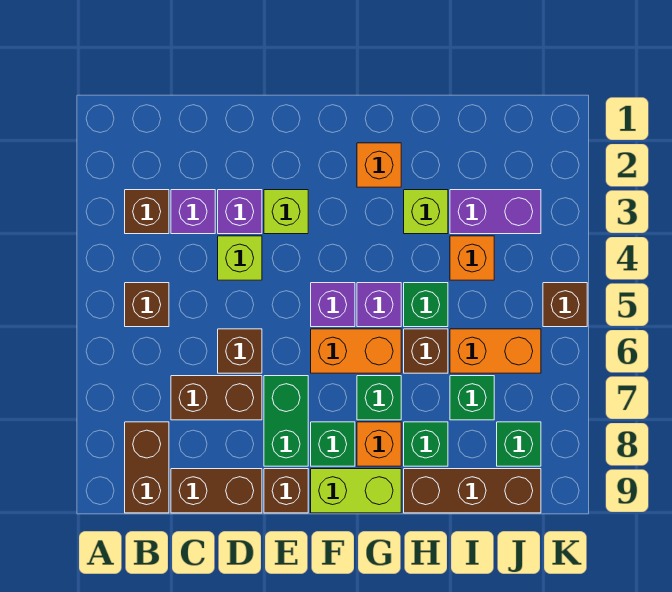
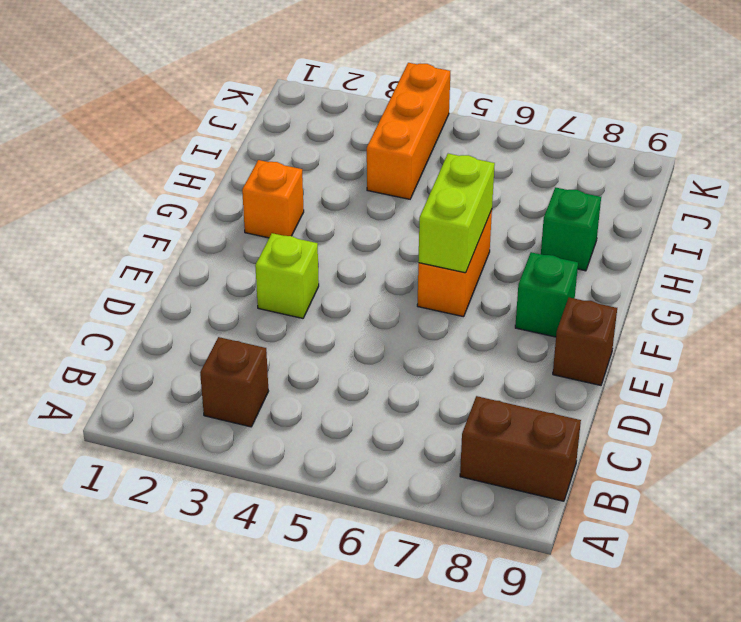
lime brick F6:G6 level 2 -> lime brick F9:G9 level 1
orange brick I4:K4 level 1 -> orange brick I4 level 1
none -> brown brick B5 level 1
none -> purple brick C3 level 1
none -> brown brick C7:D7 level 1
none -> brown brick C9:D9 level 1

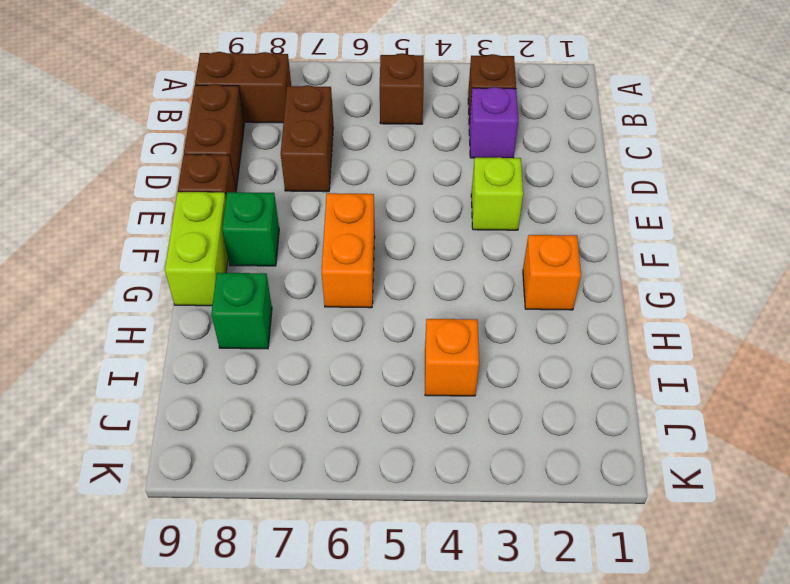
none -> purple brick D3 level 1
none -> lime brick D4 level 1
none -> brown brick D6 level 1
none -> green brick E7:E8 level 1

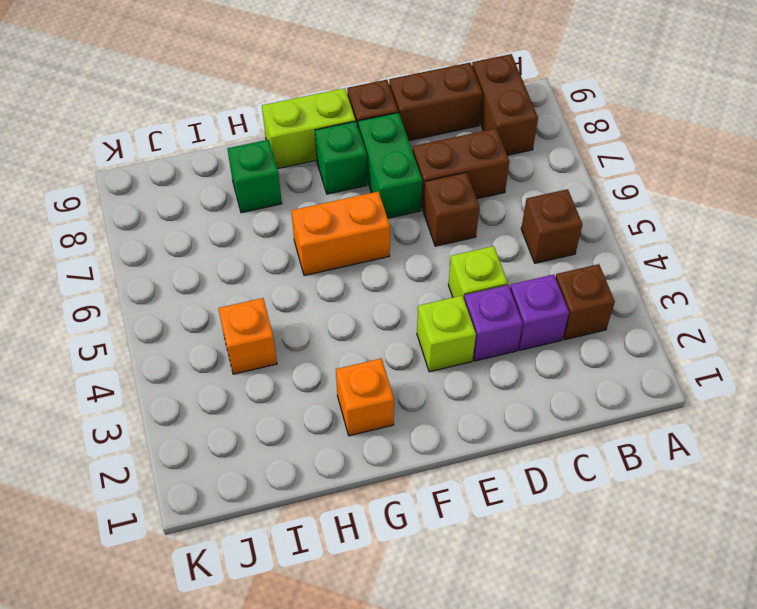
none -> purple brick F5 level 1
none -> purple brick G5 level 1
none -> green brick G7 level 1
none -> orange brick G8 level 1

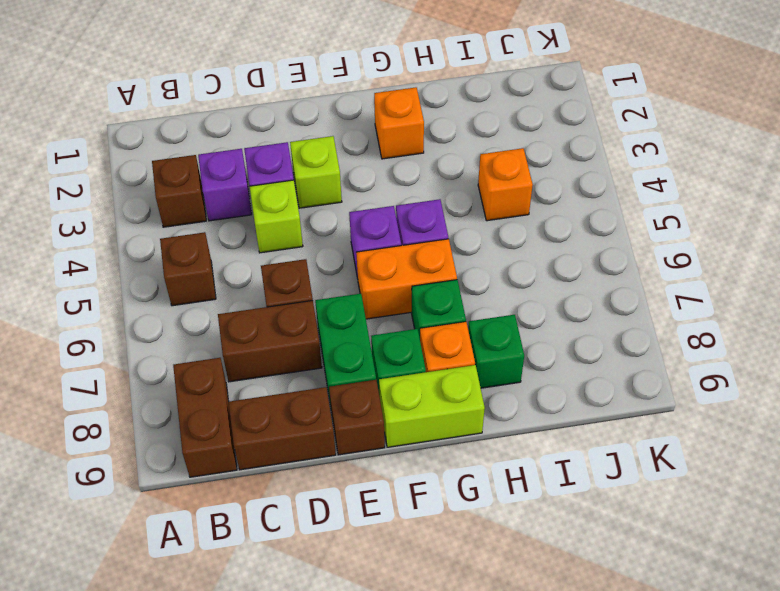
none -> lime brick H3 level 1
none -> green brick H5 level 1
none -> brown brick H6 level 1
none -> brown brick H9:J9 level 1

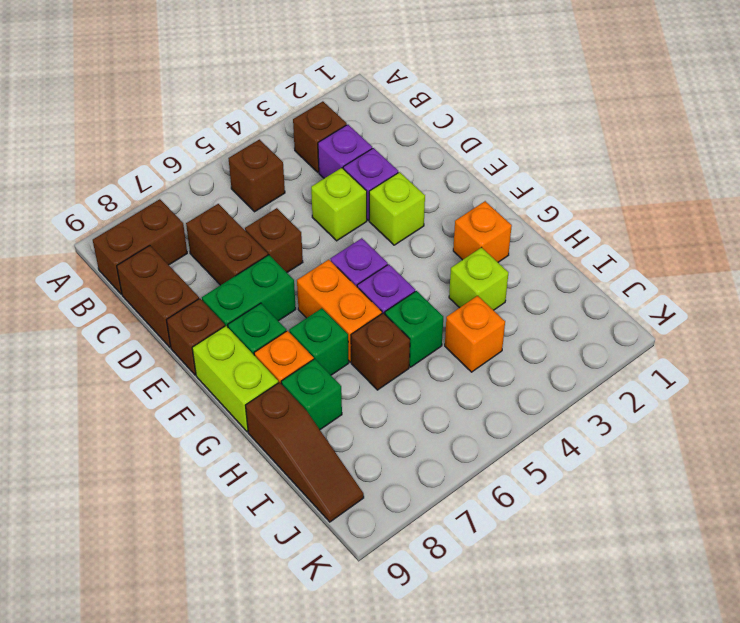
brown slope H9:J9 level 1 top H -> brown brick H9:J9 level 1
none -> purple brick I3:J3 level 1
none -> orange brick I6:J6 level 1
none -> green brick I7 level 1
none -> green brick J8 level 1

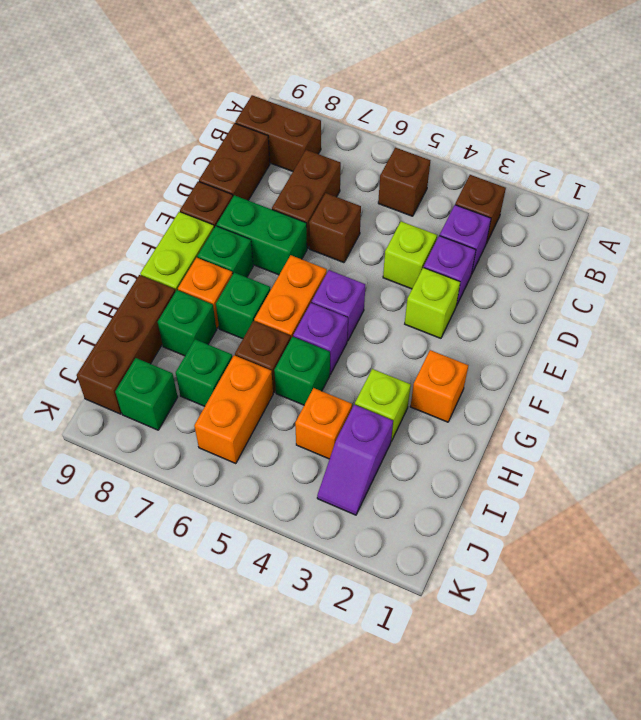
purple slope I3:J3 level 1 top I -> purple brick I3:J3 level 1
none -> brown brick K5 level 1

